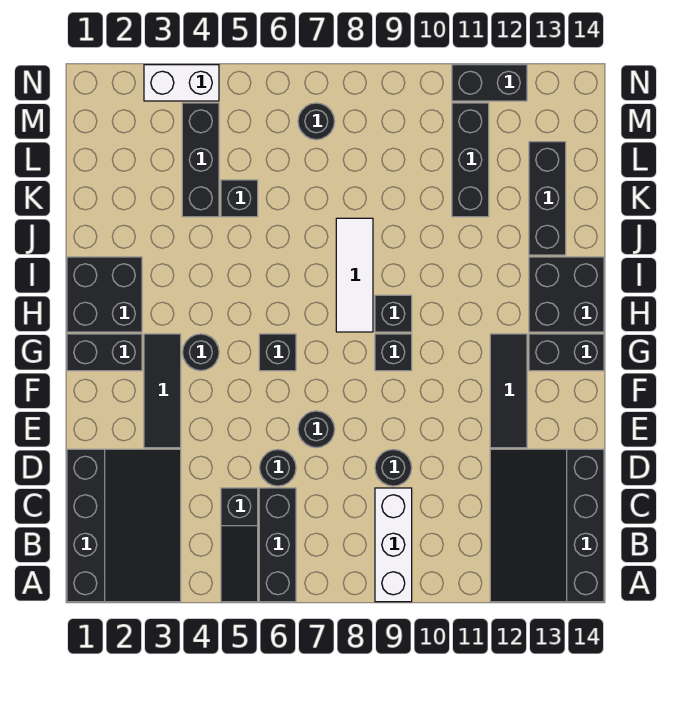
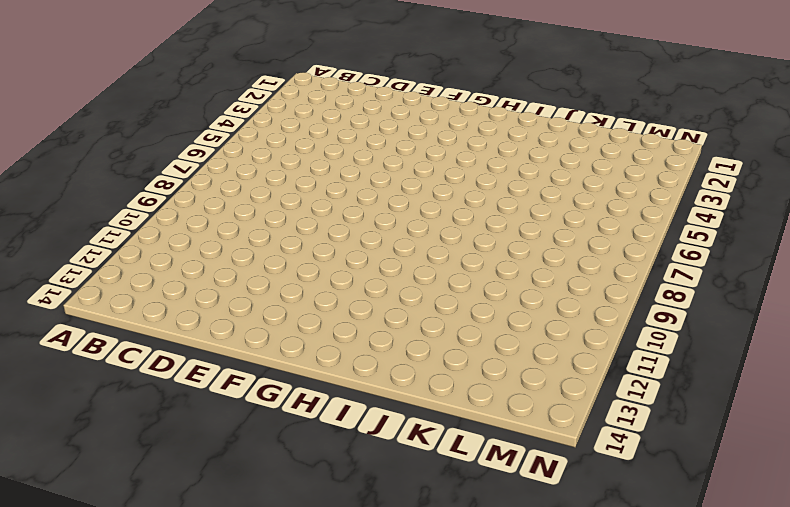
none -> black slope A1:D3 level 1 top 1
none -> black slope A5:C5 level 1 top C
none -> black brick A6:C6 level 1

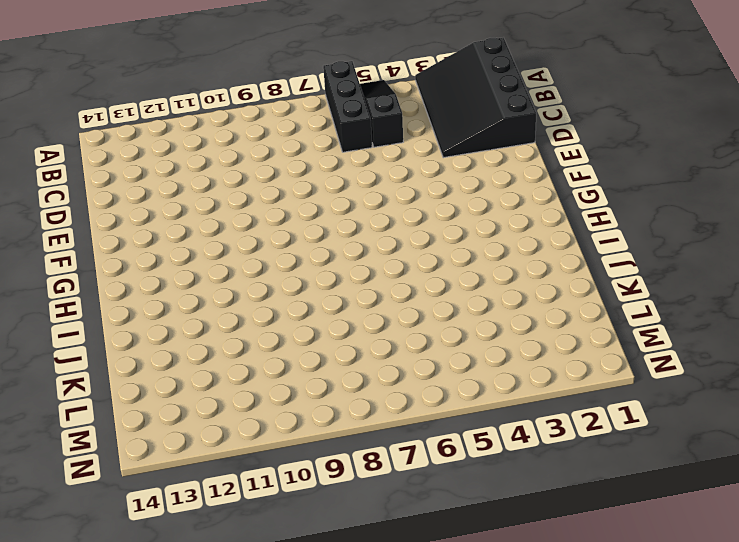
none -> white brick A9:C9 level 1
none -> black slope A12:D14 level 1 top 14
none -> black round brick D6 level 1

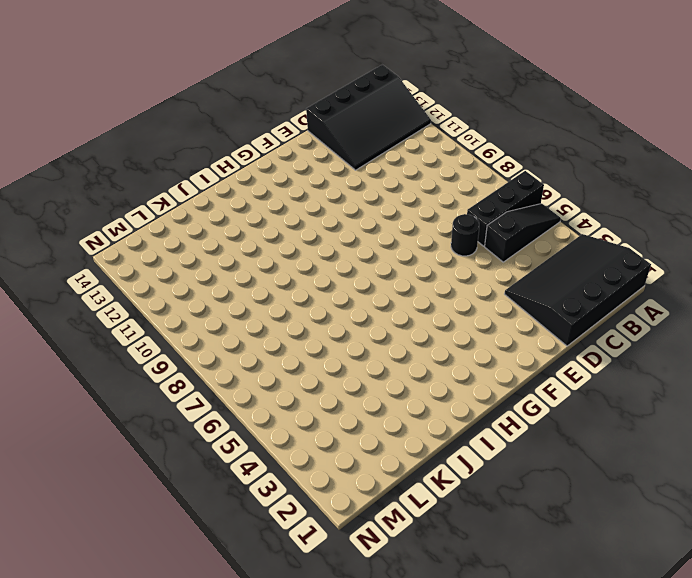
none -> white brick A9:C9 level 1
none -> black round brick D9 level 1
none -> black tile E3:G3 level 1

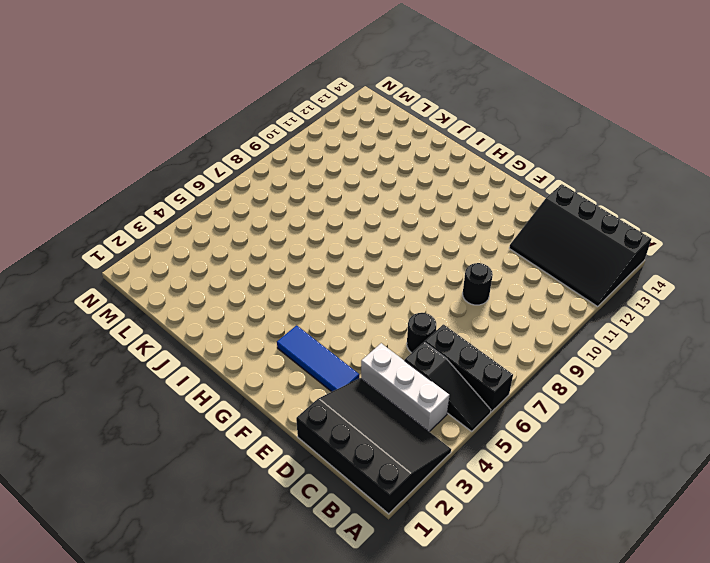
white brick B4:D4 level 1 -> white brick A9:C9 level 1
blue tile E3:G3 level 1 -> black tile E3:G3 level 1
none -> black round brick E7 level 1
none -> black tile E12:G12 level 1
none -> black brick G1:G2 level 1

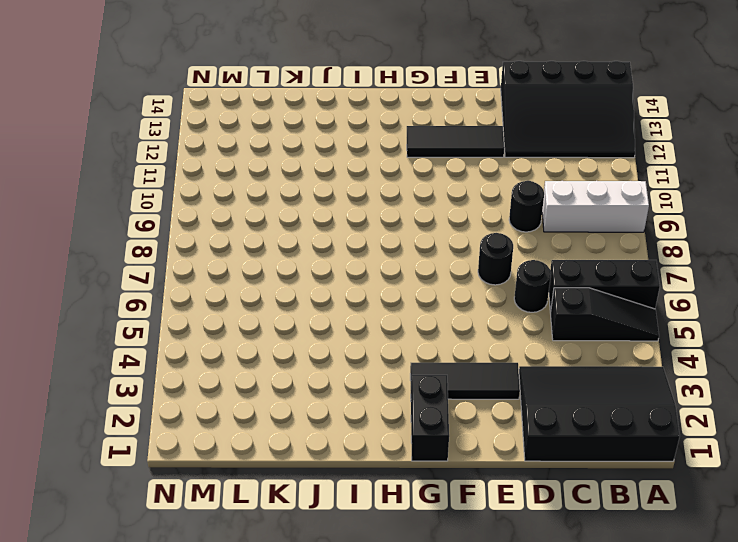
none -> black round brick G4 level 1
none -> black brick G6 level 1
none -> black brick G9 level 1

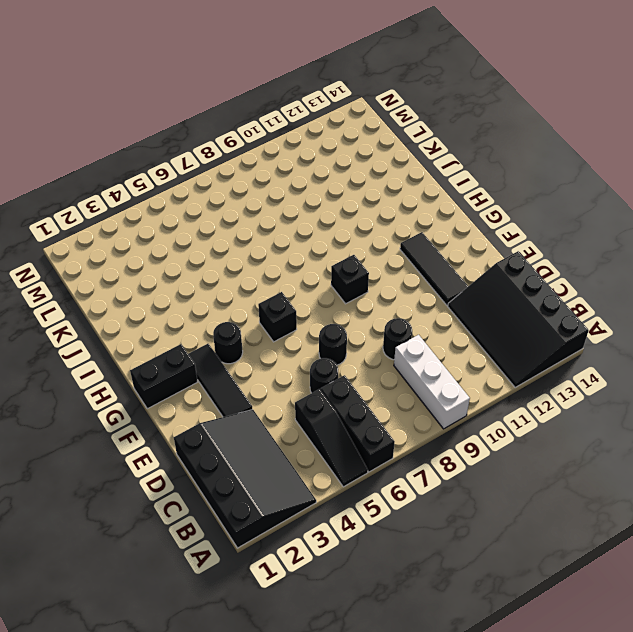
none -> black brick G13:G14 level 1
none -> black brick H1:I2 level 1
none -> white tile H8:J8 level 1

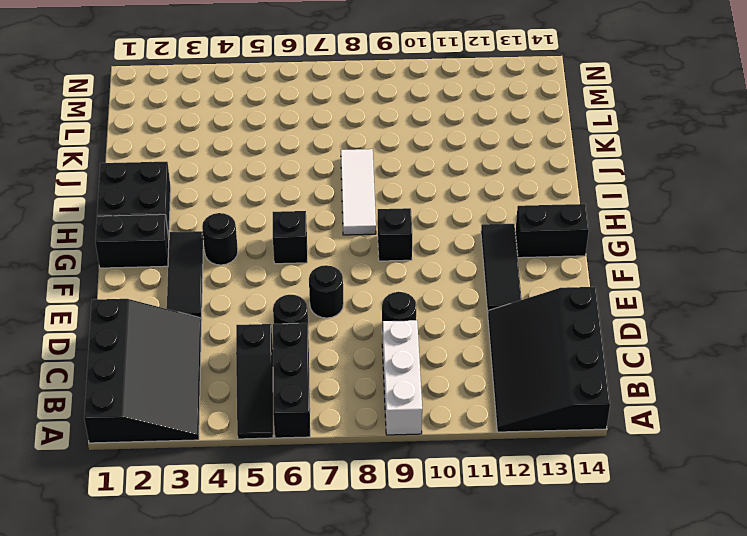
none -> black brick H9 level 1
none -> black brick H13:I14 level 1
none -> black brick J13:L13 level 1

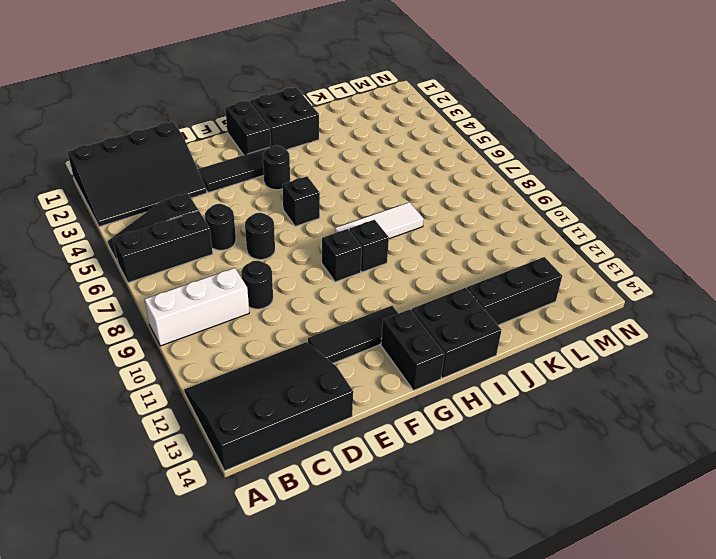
none -> black brick K4:M4 level 1
none -> black brick K5 level 1
none -> black brick K11:M11 level 1

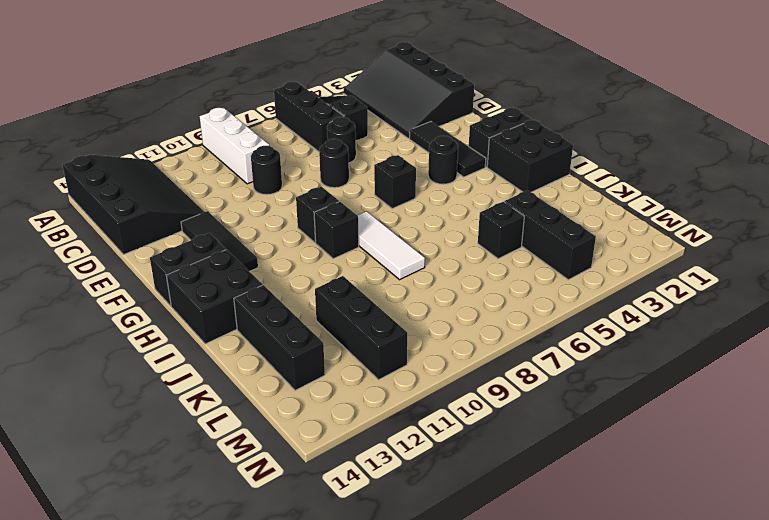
none -> black round brick M7 level 1
none -> white brick N3:N4 level 1
none -> black brick N11:N12 level 1

